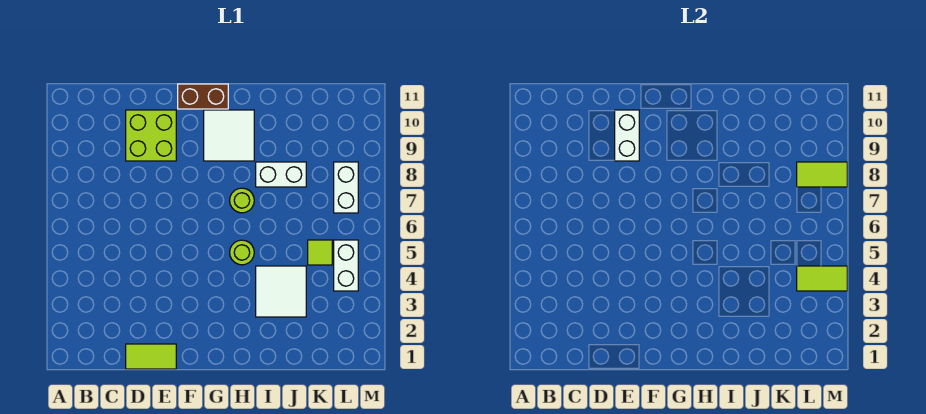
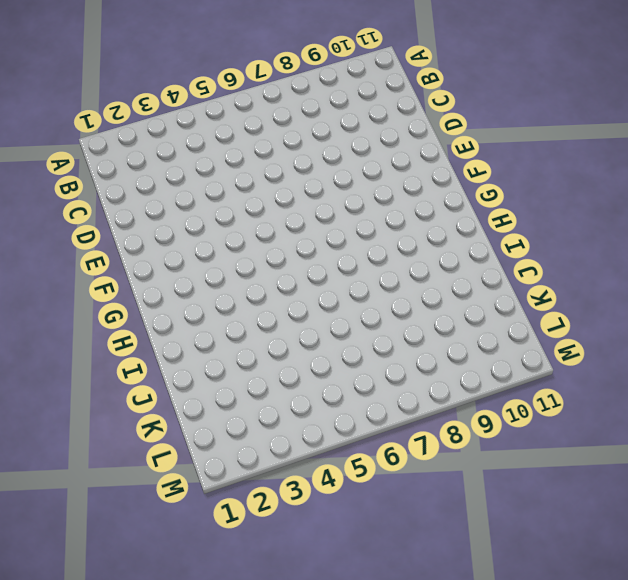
none -> lime tile D1:E1 level 1
none -> lime brick D9:E10 level 1
none -> brown brick F11:G11 level 1

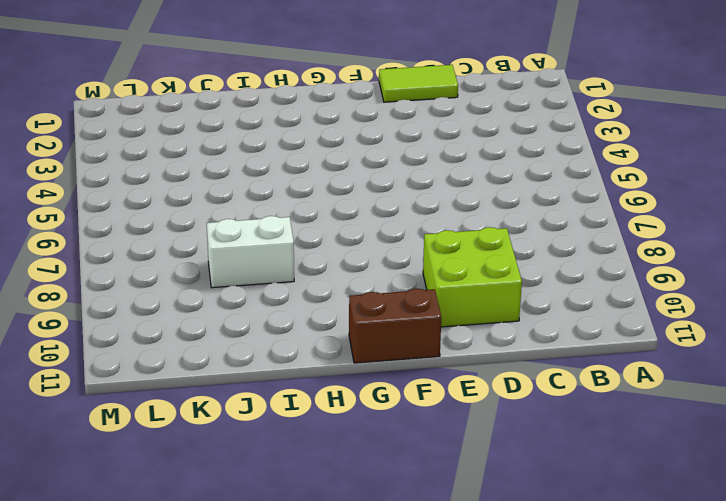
none -> white tile G9:H10 level 1
none -> lime round brick H5 level 1
none -> lime round brick H7 level 1

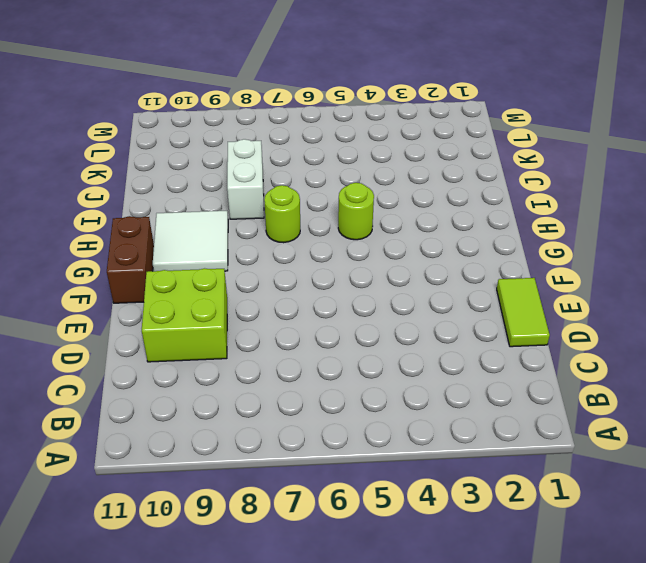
none -> white tile I3:J4 level 1
none -> lime tile K5 level 1
none -> white brick L4:L5 level 1

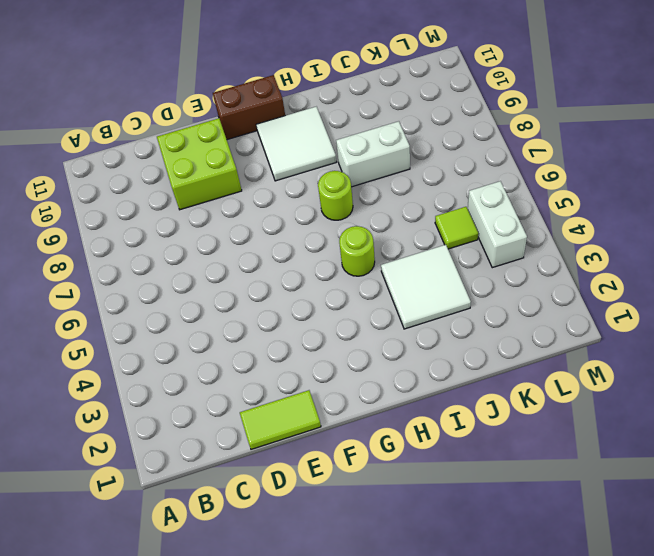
none -> white brick L7:L8 level 1
none -> white brick E9:E10 level 2
none -> lime tile L4:M4 level 2

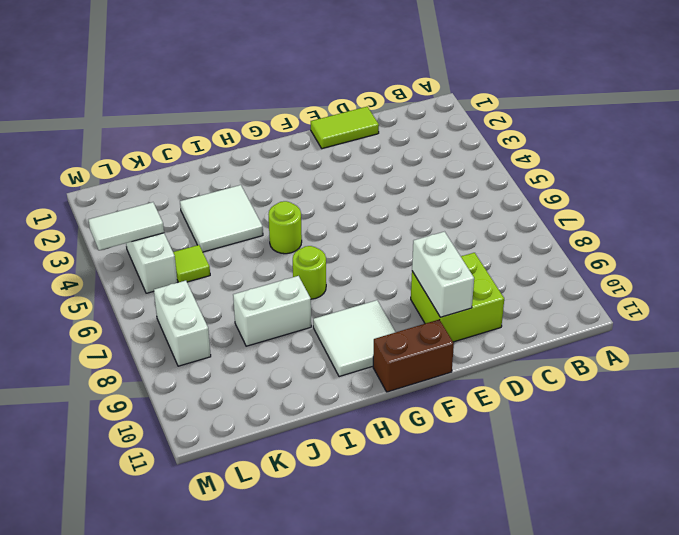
white tile L4:M4 level 2 -> lime tile L4:M4 level 2
none -> lime tile L8:M8 level 2

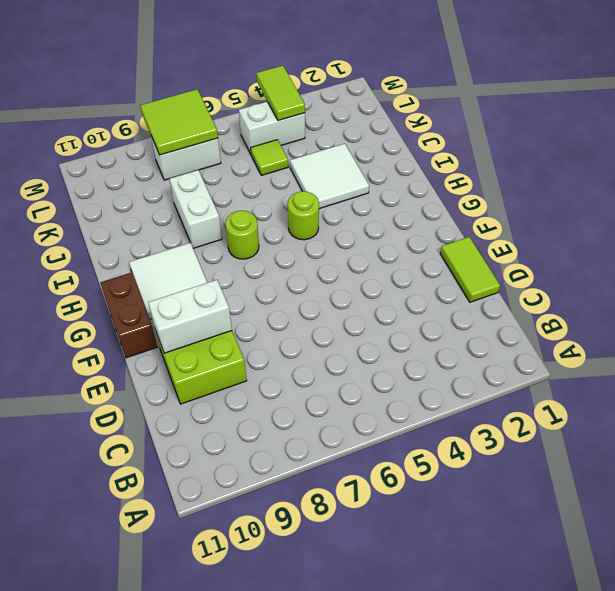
lime tile L7:M8 level 2 -> lime tile L8:M8 level 2

